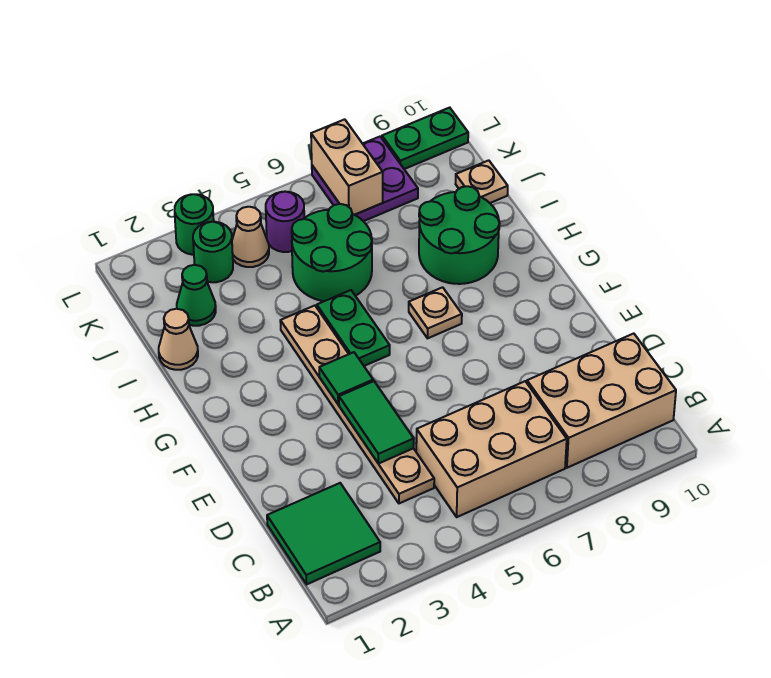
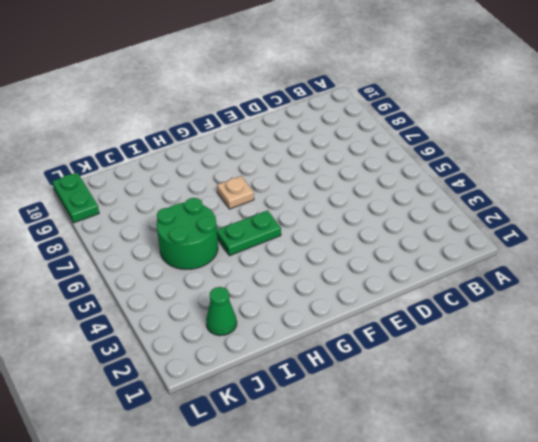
none -> green tile B1:C2 level 1
none -> tan brick B5:C7 level 1
none -> tan brick B8:C10 level 1

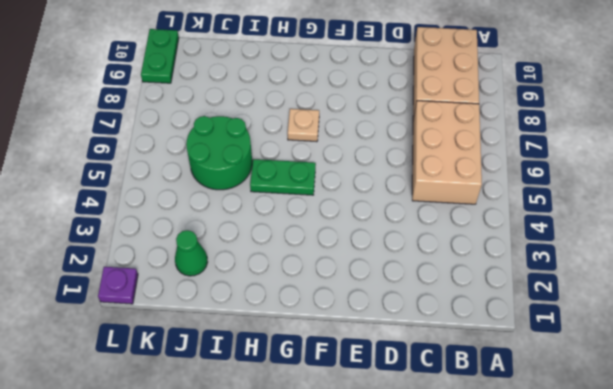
purple plate L1 level 1 -> none
none -> green tile B1:C2 level 1
none -> tan plate C4:H4 level 1
none -> green round brick H8:I9 level 1

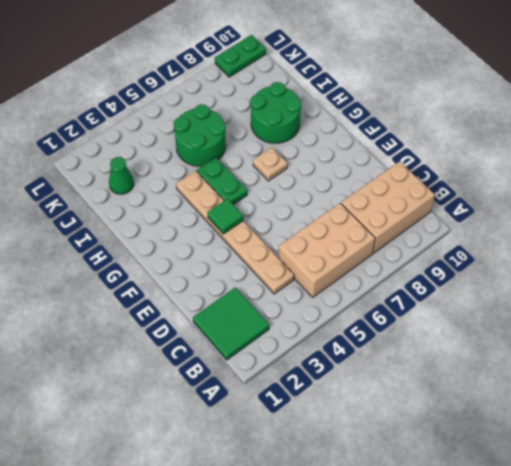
none -> tan cone I1 level 1
none -> tan plate J10 level 1
none -> green round brick K3 level 1

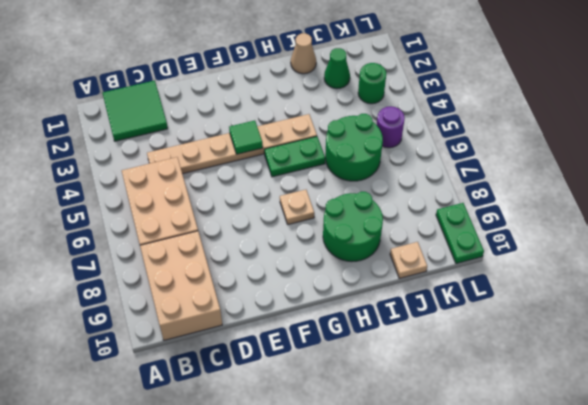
none -> tan cone K4 level 1
none -> purple plate K7:L8 level 1
none -> green round brick L3 level 1

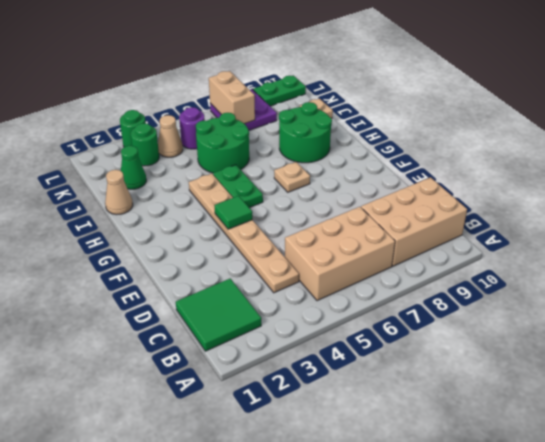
none -> green tile D4:E4 level 2

